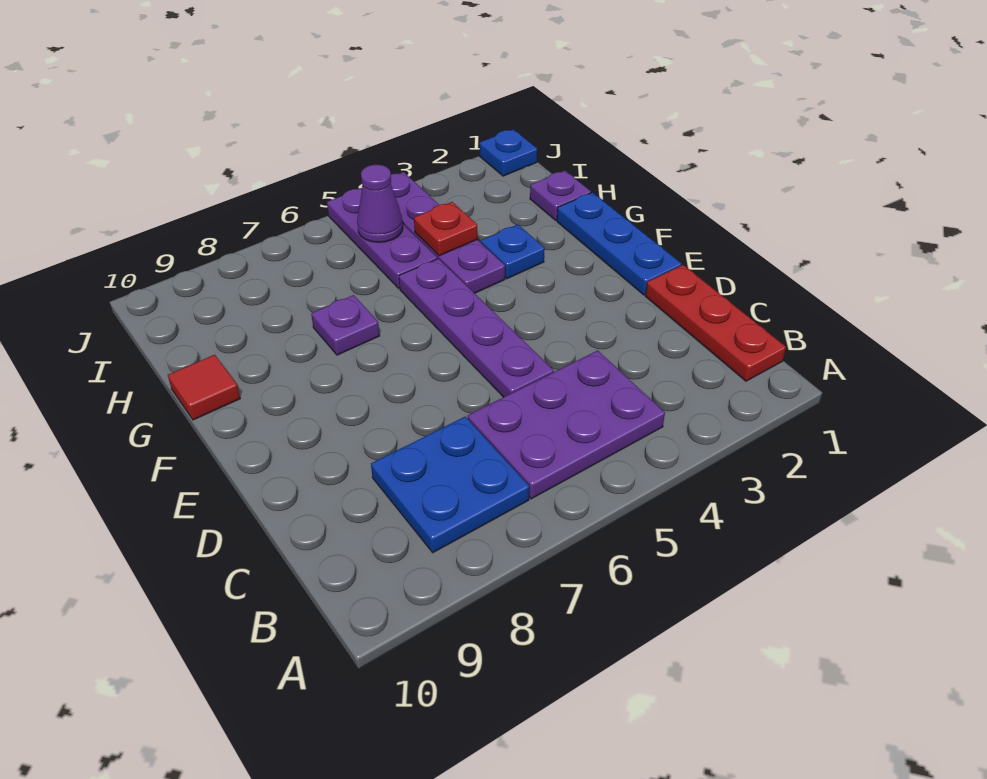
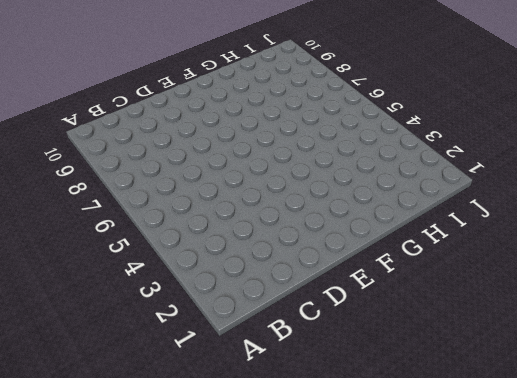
none -> red plate B1:D1 level 1
none -> purple plate B4:C6 level 1
none -> blue plate B7:C8 level 1

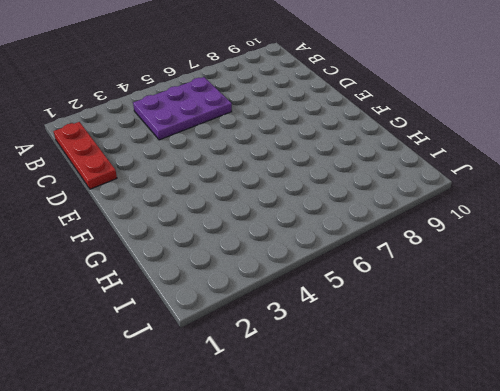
none -> blue plate B7:C8 level 1
none -> purple plate D5:G5 level 1
none -> blue plate E1:G1 level 1

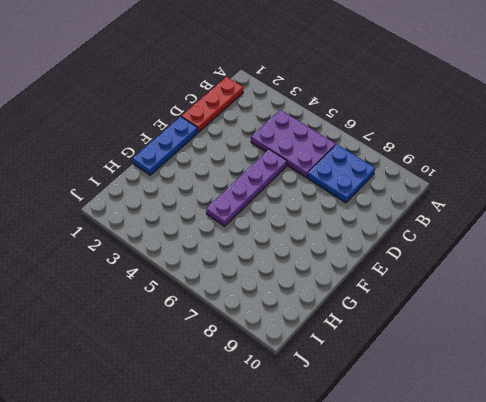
none -> blue plate G3 level 1
none -> purple plate G4:J4 level 1
none -> purple plate G7 level 1

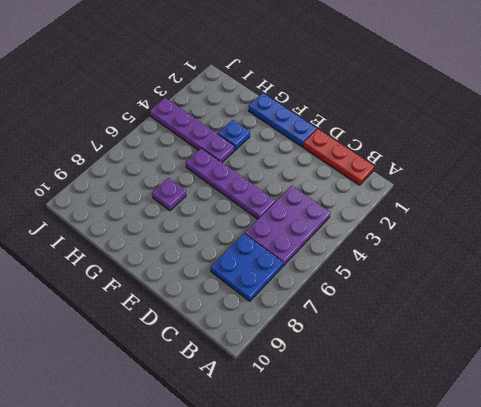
none -> red tile G10 level 1
none -> purple plate H1 level 1
none -> purple plate H5:J5 level 1

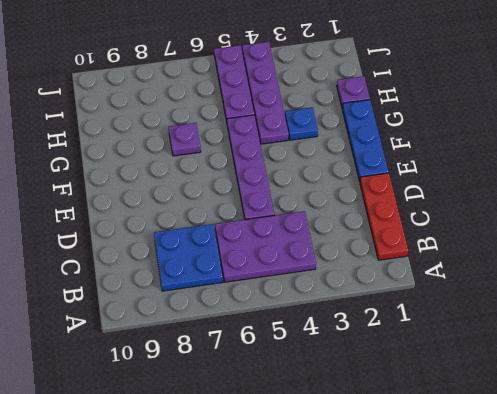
none -> red tile G10 level 1
none -> blue plate J1 level 1
none -> red plate H4 level 2

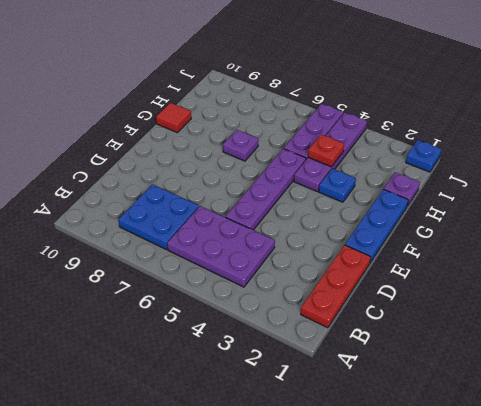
none -> purple cone I5 level 2

